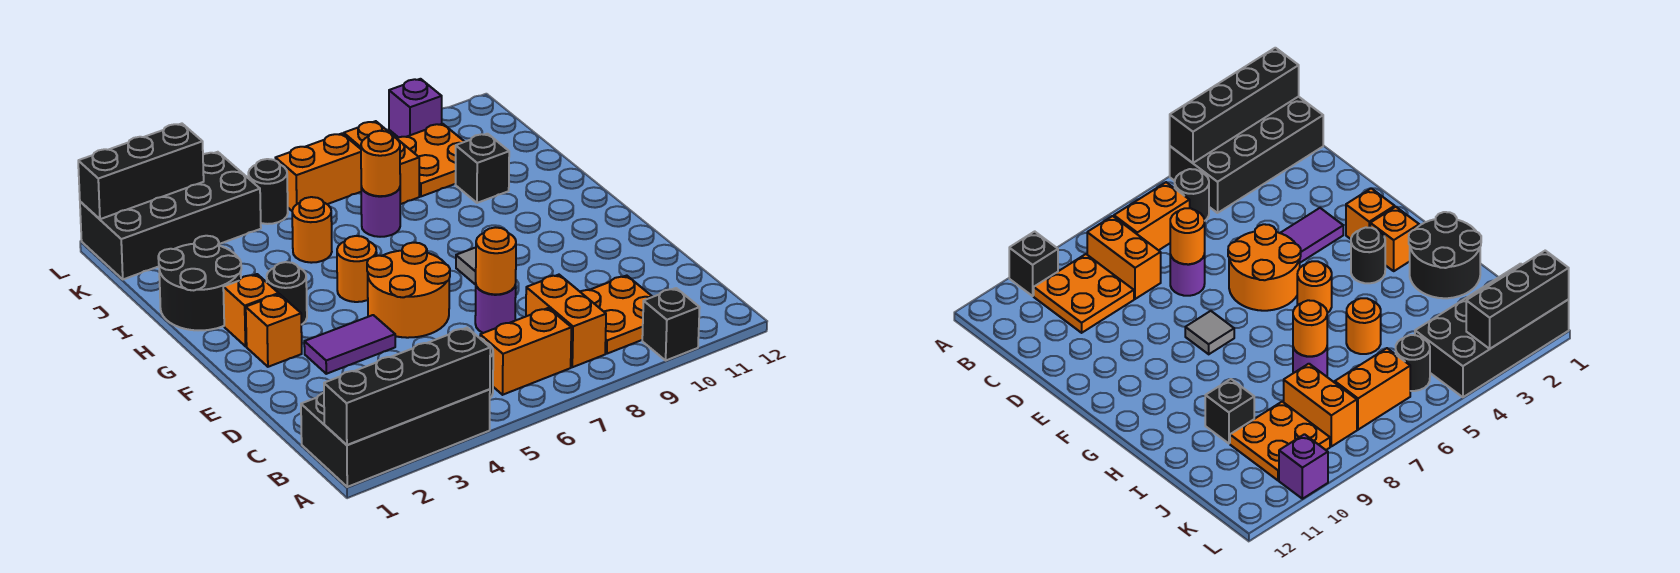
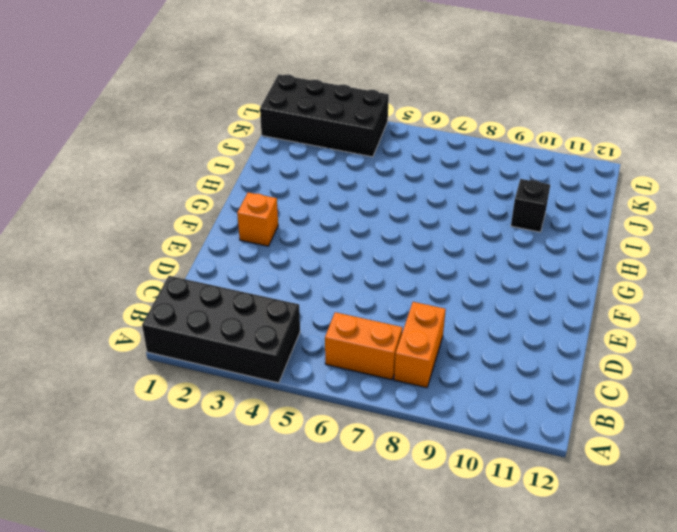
none -> black brick A10 level 1
none -> black round brick B5 level 1
none -> orange plate B9:C10 level 1

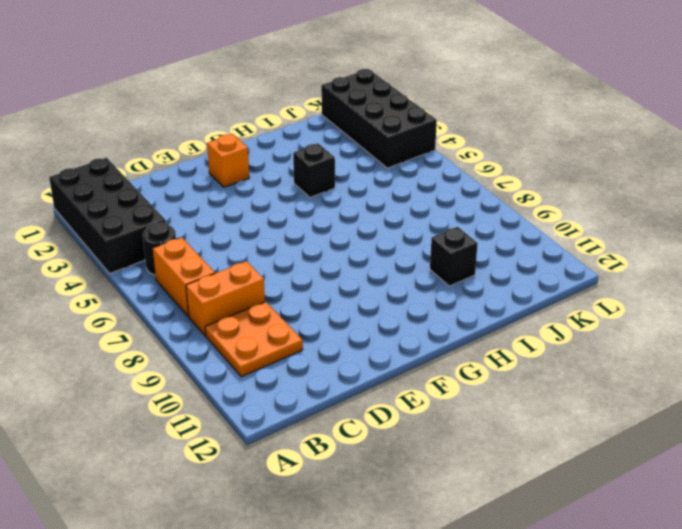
black brick H4 level 1 -> black brick A10 level 1
none -> purple round brick D7 level 1
none -> purple tile E3:E4 level 1
none -> orange round brick E5:F6 level 1

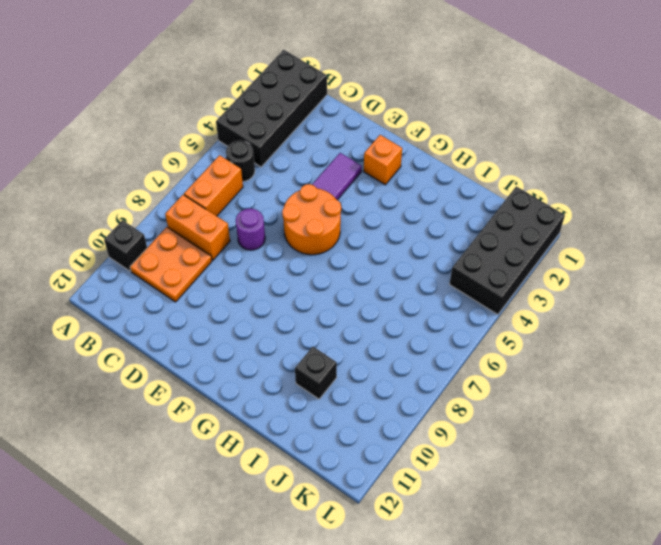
none -> grey tile F8 level 1
none -> orange brick G2 level 1
none -> black round brick G3 level 1

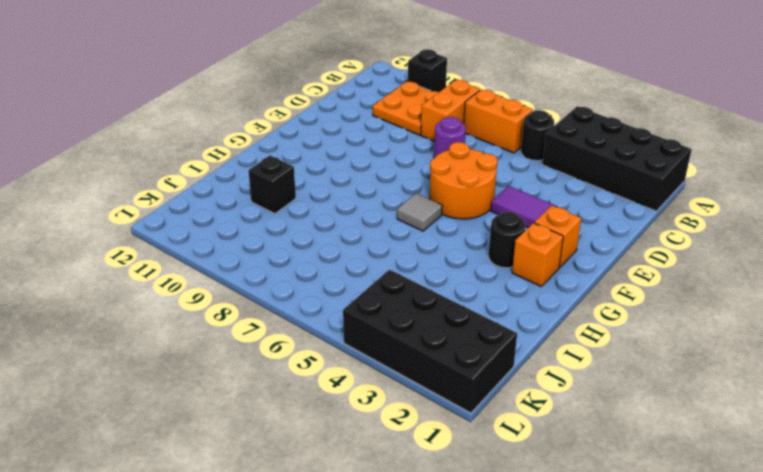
grey tile G6 level 1 -> grey tile F8 level 1
none -> orange round brick G5 level 1
none -> black round brick H1:I2 level 1
none -> orange round brick I5 level 1

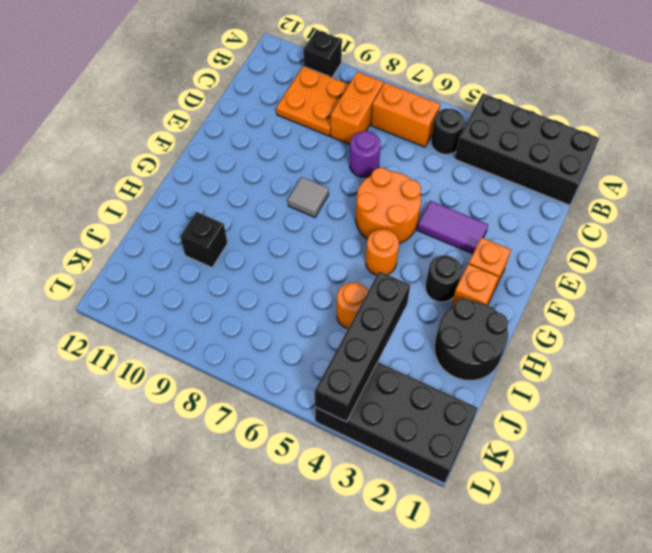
black brick I4:L4 level 2 -> black brick A1:A4 level 2
none -> purple round brick I7 level 1
none -> orange brick J8:K8 level 1
none -> orange plate J9:K10 level 1

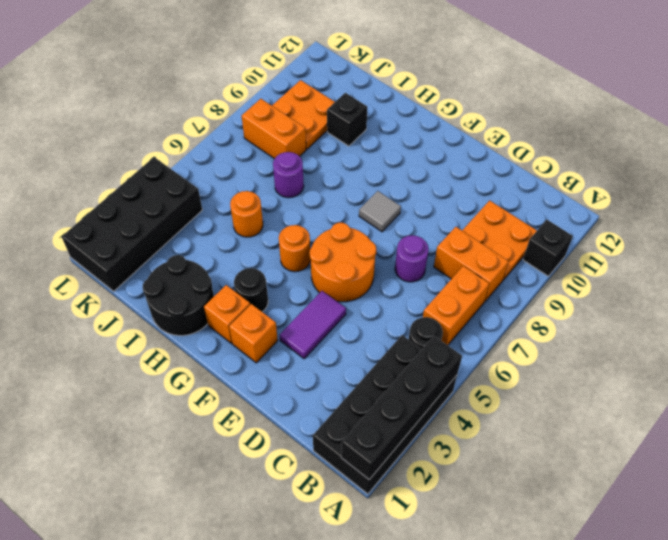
none -> black round brick K5 level 1
none -> orange brick K6:K7 level 1
none -> purple brick L10 level 1

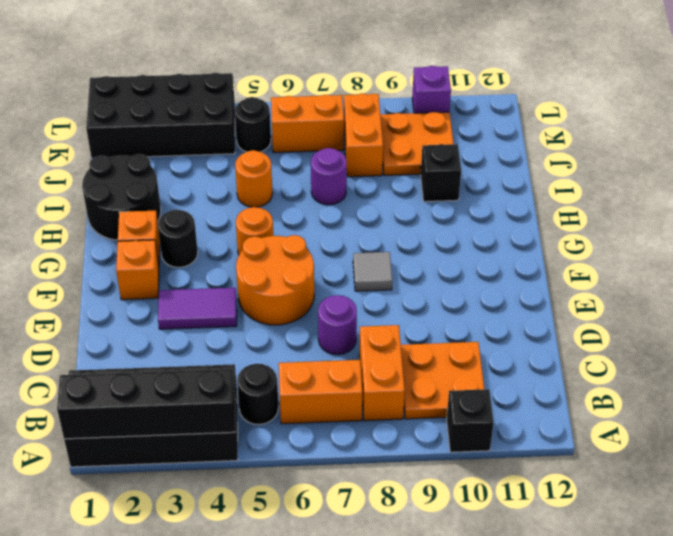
none -> orange round brick D7 level 2
none -> orange round brick I7 level 2
none -> black brick L1:L3 level 2

